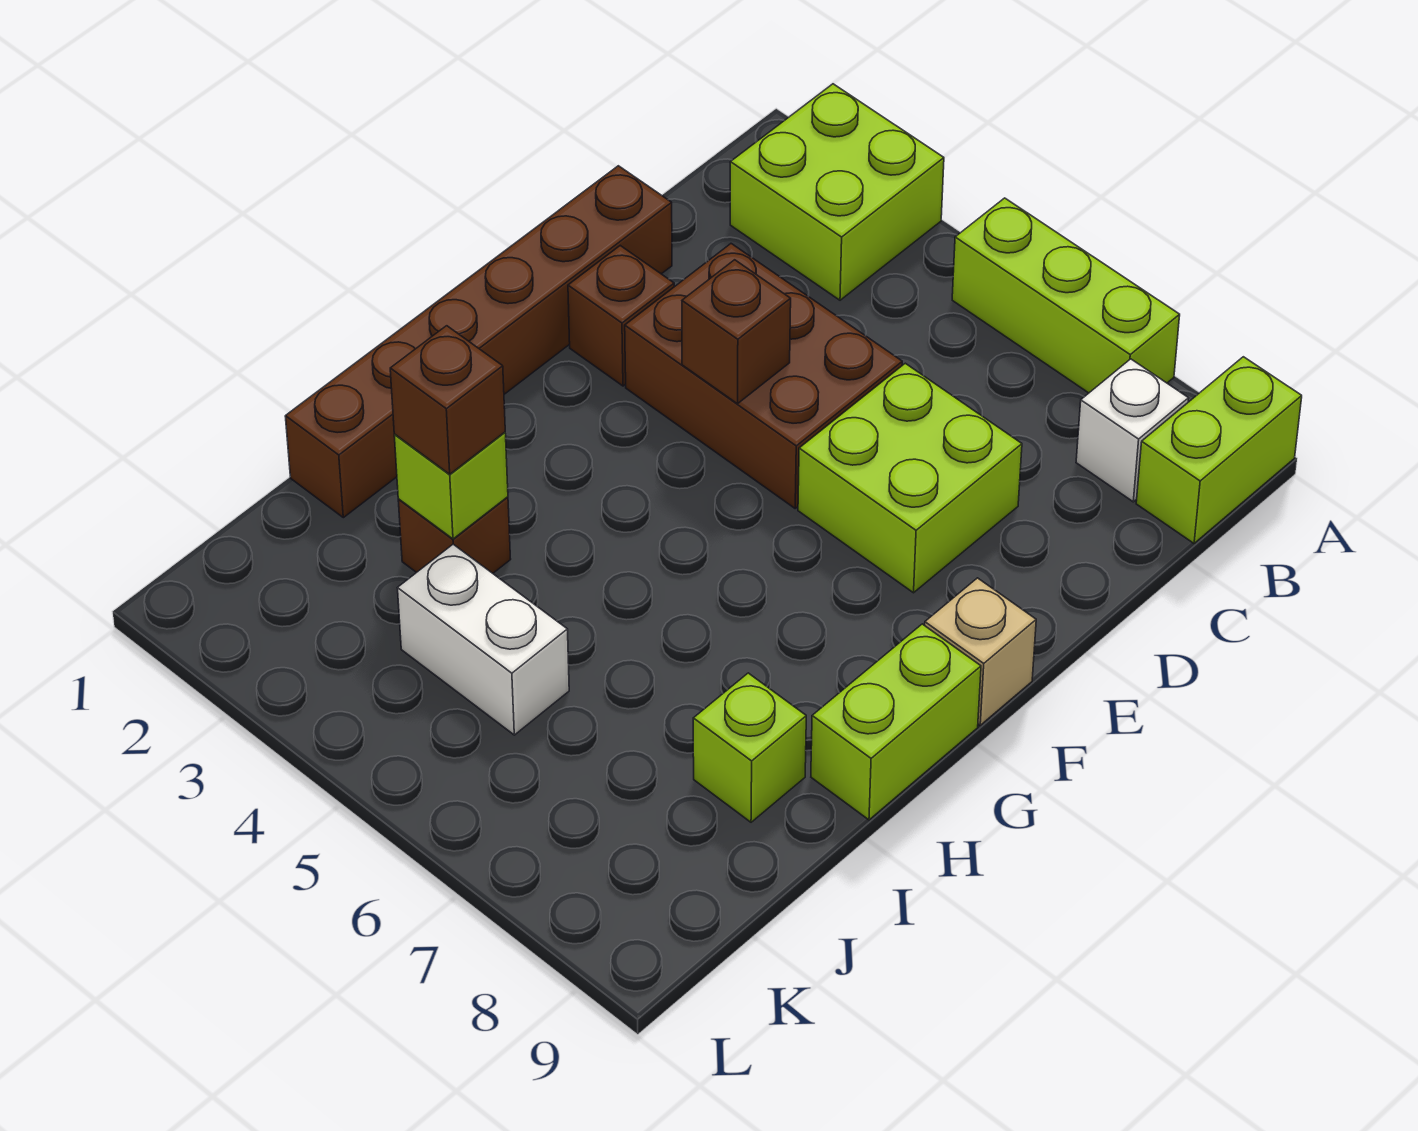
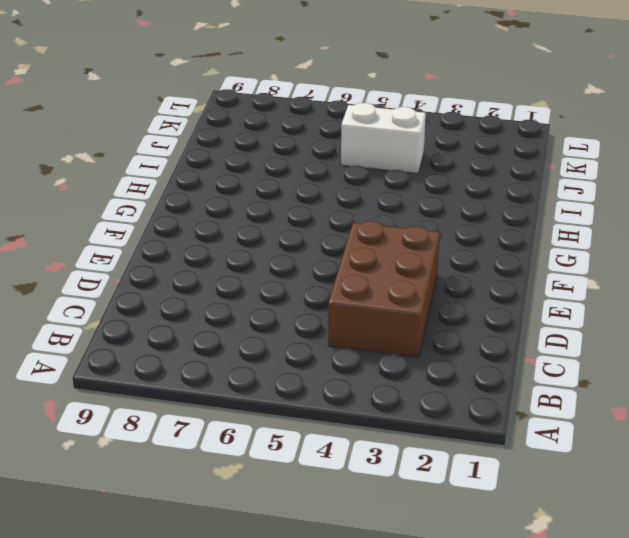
brown brick C3:E4 level 1 -> brown brick D3:E5 level 1
none -> lime brick A2:B3 level 1
none -> lime brick A5:A7 level 1
none -> lime brick A9:B9 level 1

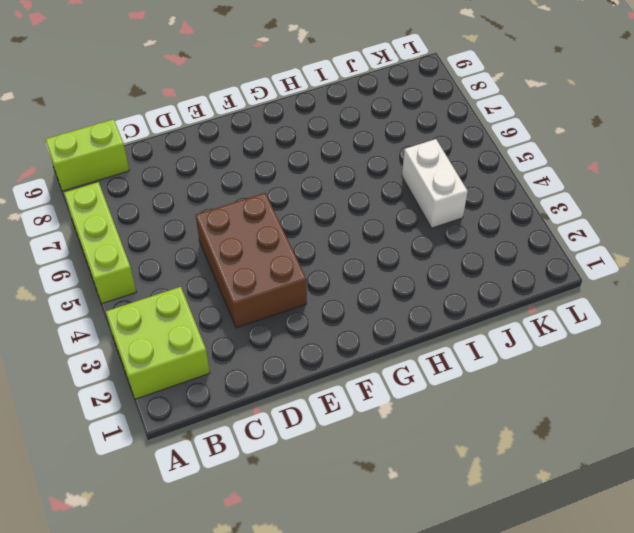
none -> white brick B8 level 1
none -> brown brick D1:I1 level 1
none -> lime brick D6:E7 level 1

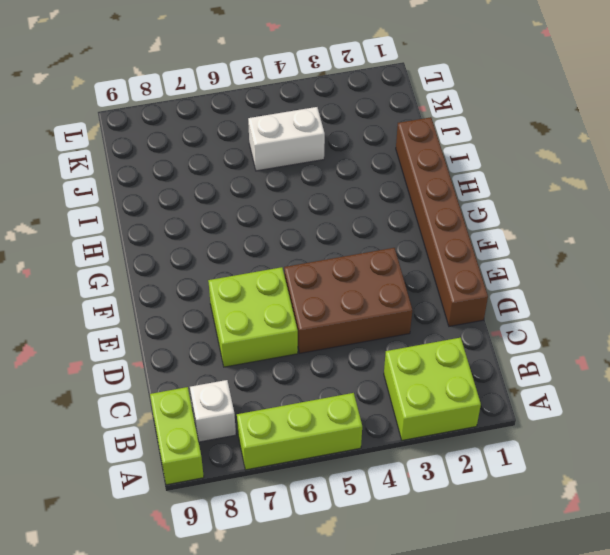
none -> brown brick E2 level 1
none -> tan brick F9 level 1
none -> lime brick G9:H9 level 1

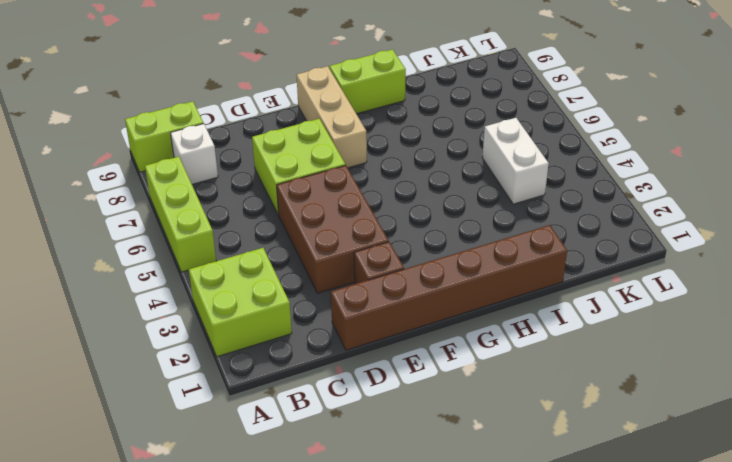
tan brick F7:F9 level 1 -> tan brick F9 level 1
none -> brown brick I3 level 1
none -> lime brick I8 level 1
none -> brown brick E4 level 2

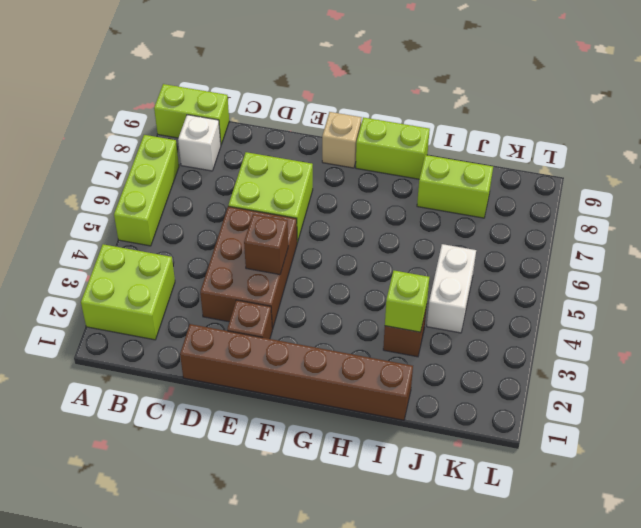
lime brick I8:J8 level 1 -> lime brick I8 level 1
none -> brown brick I3 level 3

